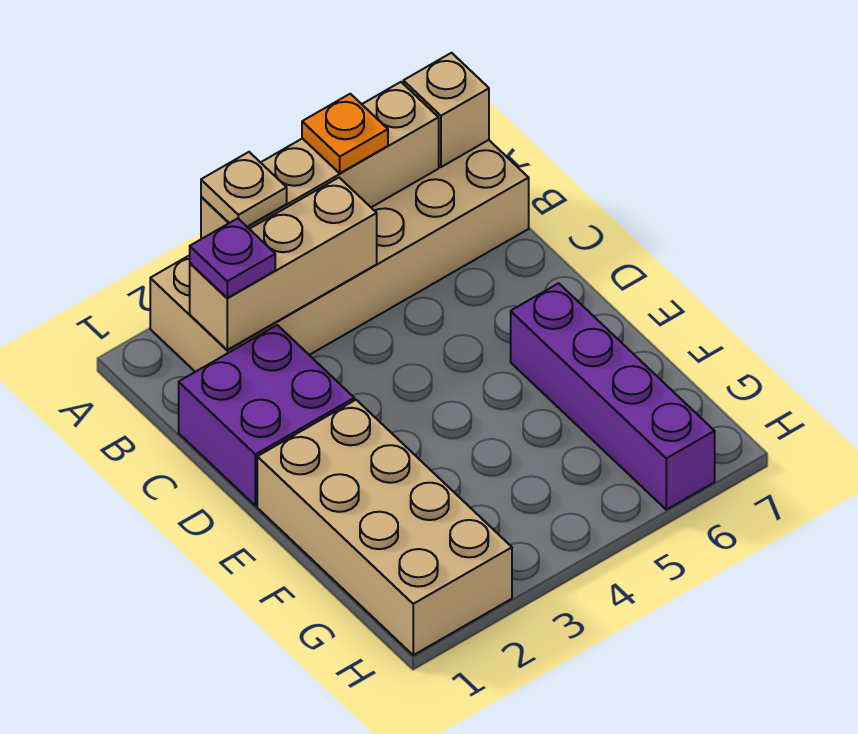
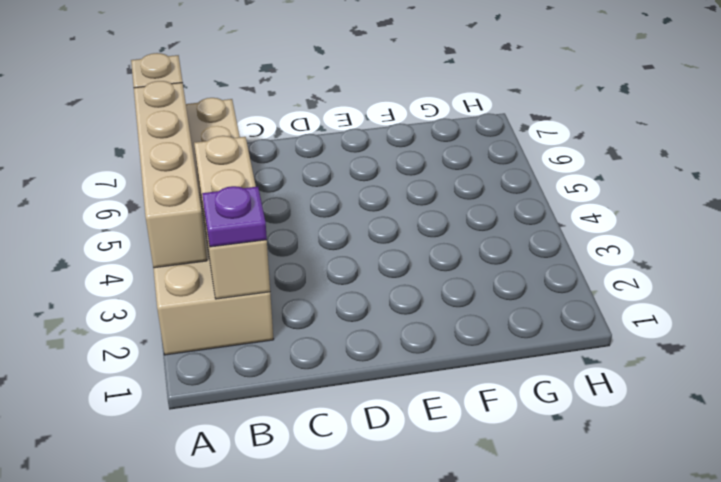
none -> purple brick C1:D2 level 1
none -> tan brick E1:H2 level 1

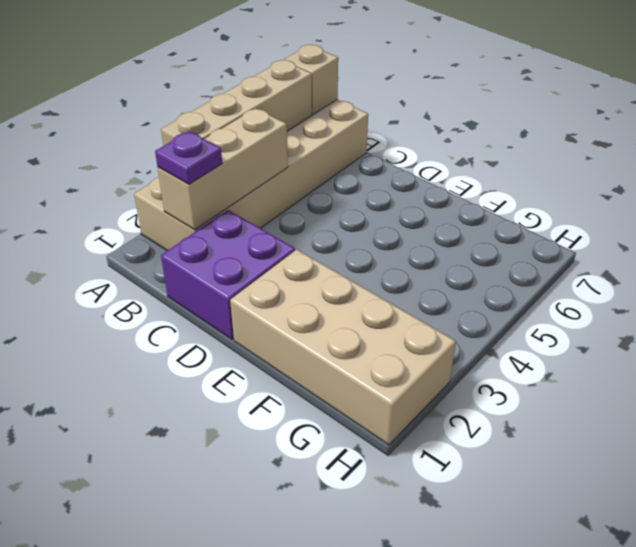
none -> purple brick E6:H6 level 1
none -> tan plate A3 level 3

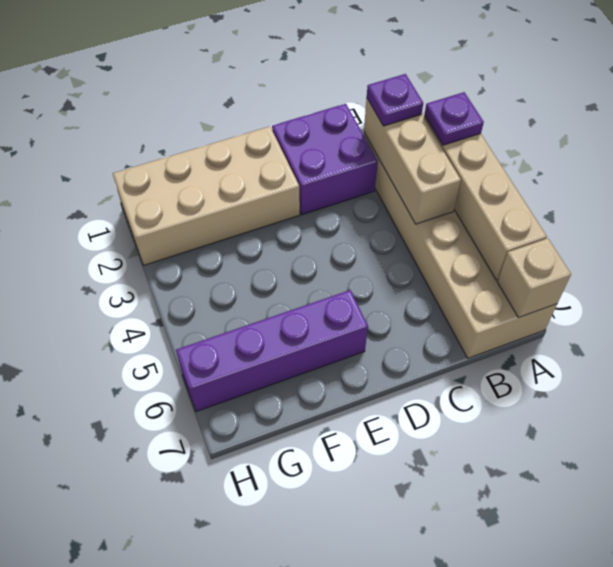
purple plate A3 level 3 -> tan plate A3 level 3
none -> orange plate A5 level 3

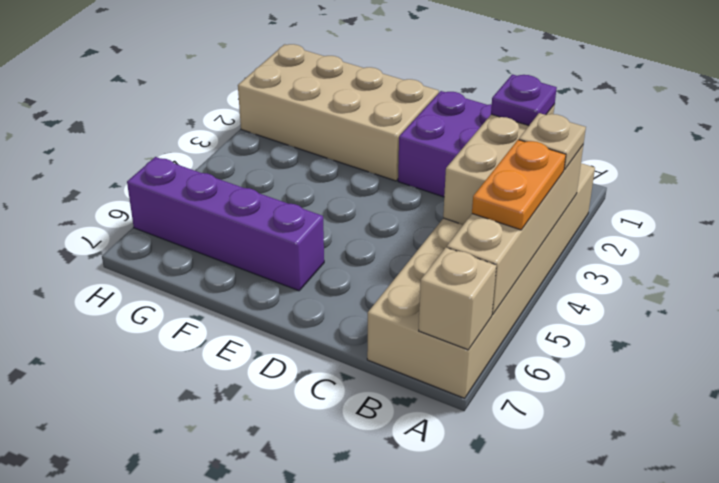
orange plate A4:A5 level 3 -> orange plate A5 level 3

